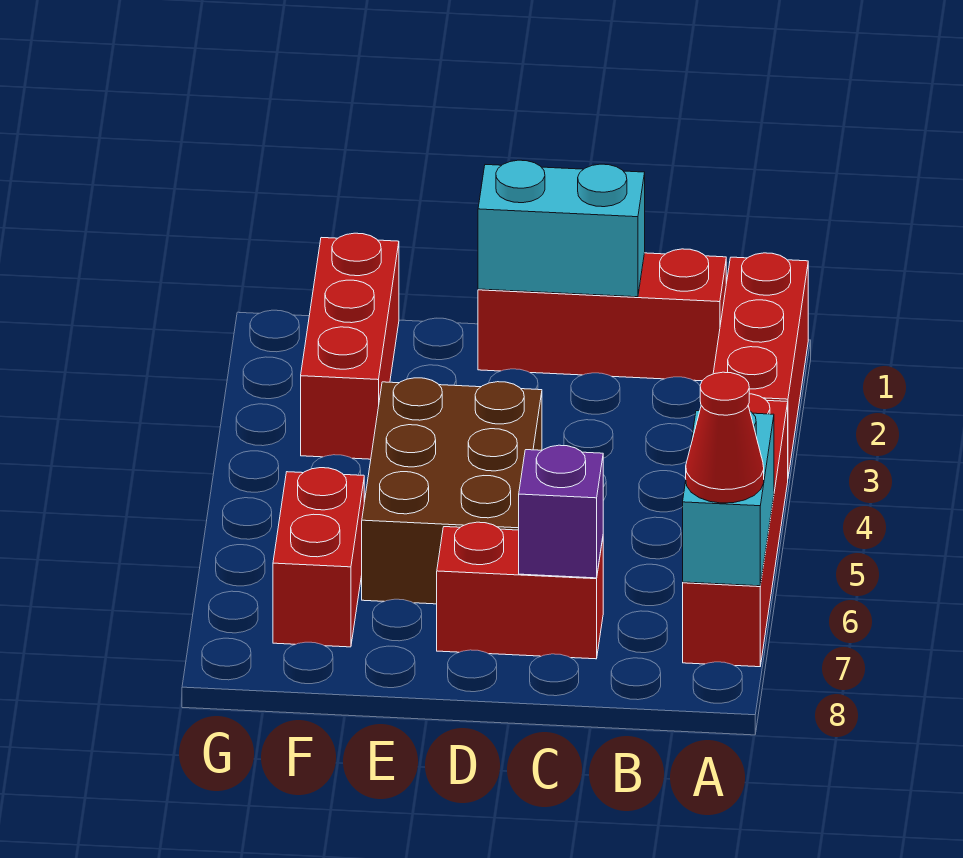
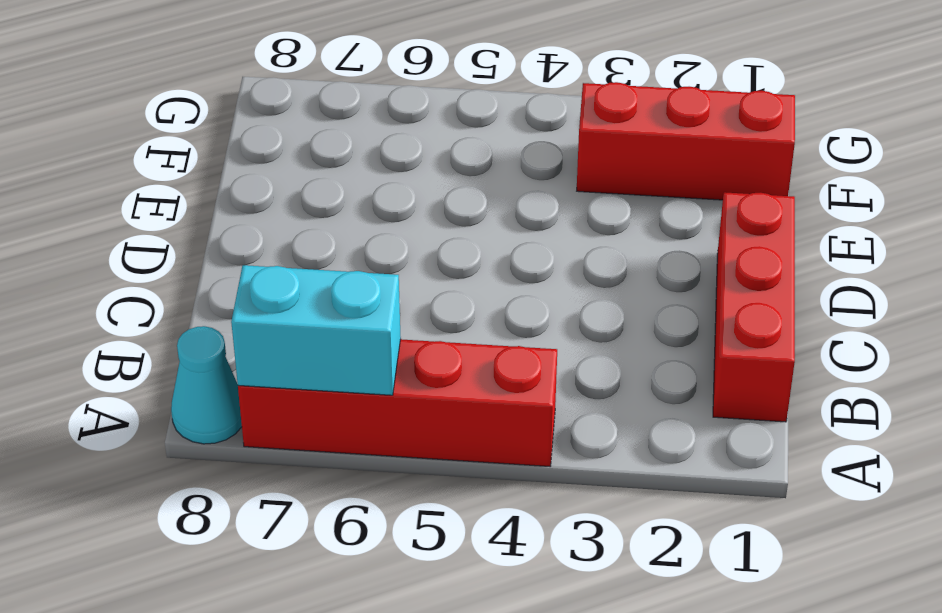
cyan cone A8 level 1 -> none
none -> red brick A1:A3 level 1
none -> red brick C7:D7 level 1

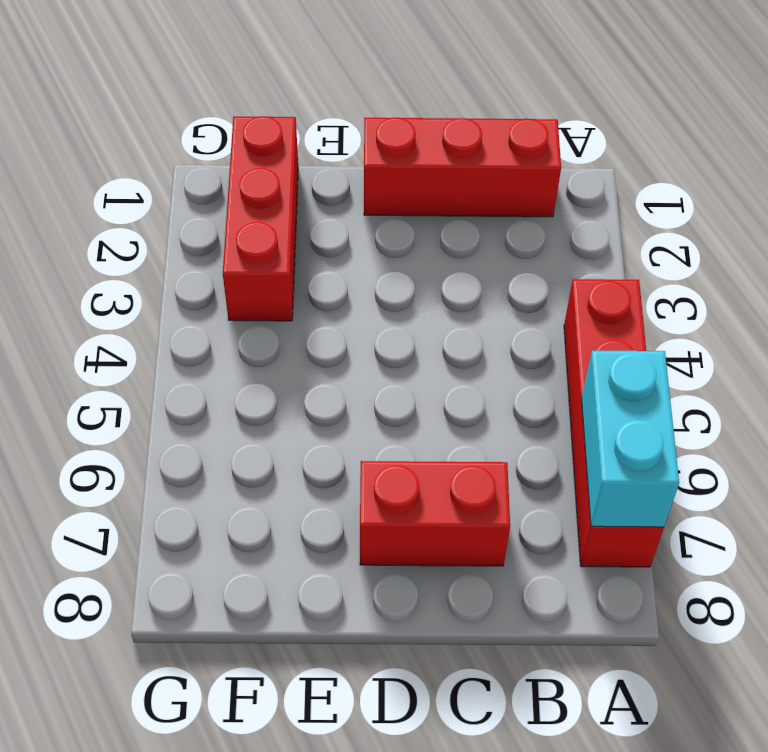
none -> red brick A1:A3 level 1
none -> brown brick D4:E6 level 1

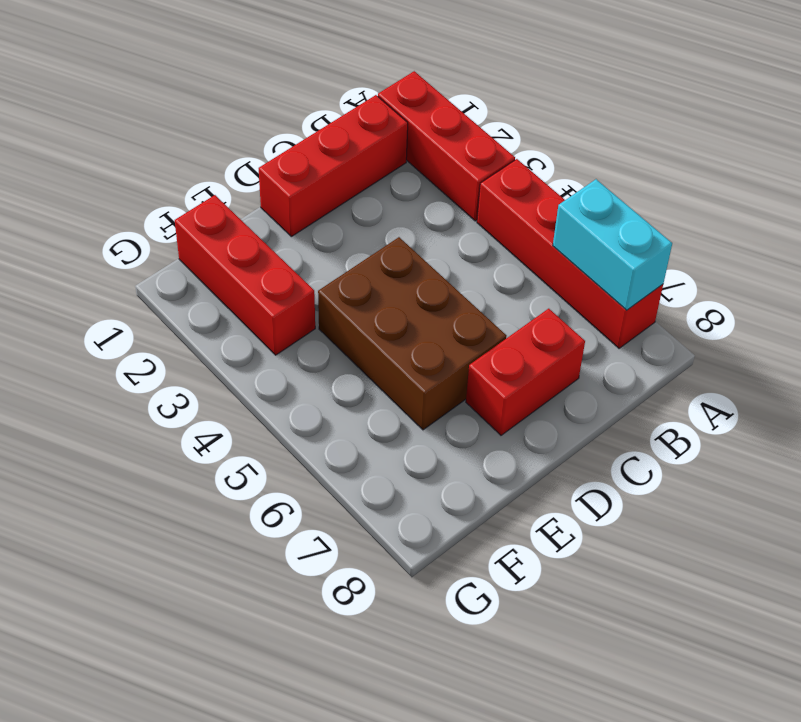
none -> red brick F6:F7 level 1
none -> cyan brick C1:D1 level 2

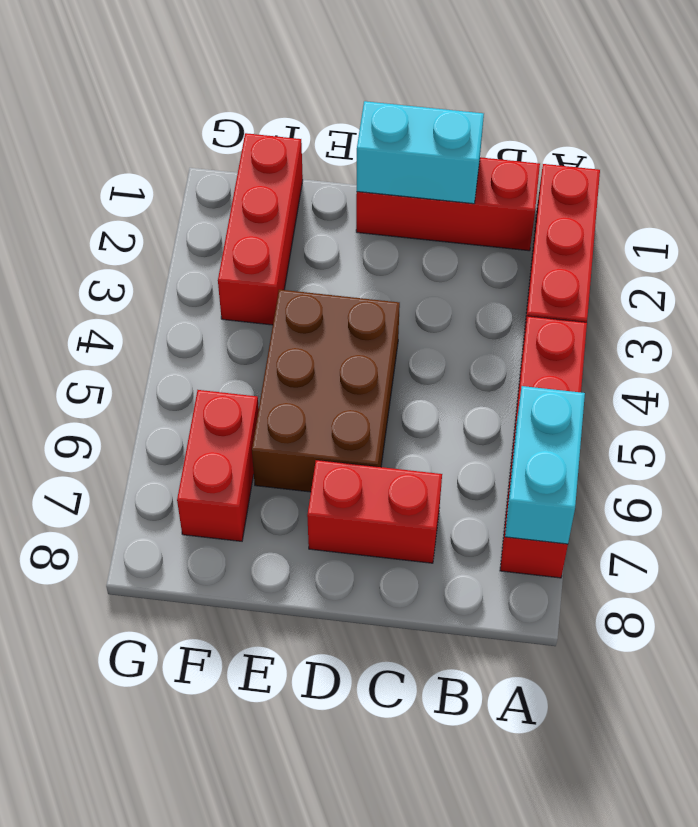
none -> purple brick C7 level 2
none -> red cone A7 level 3

